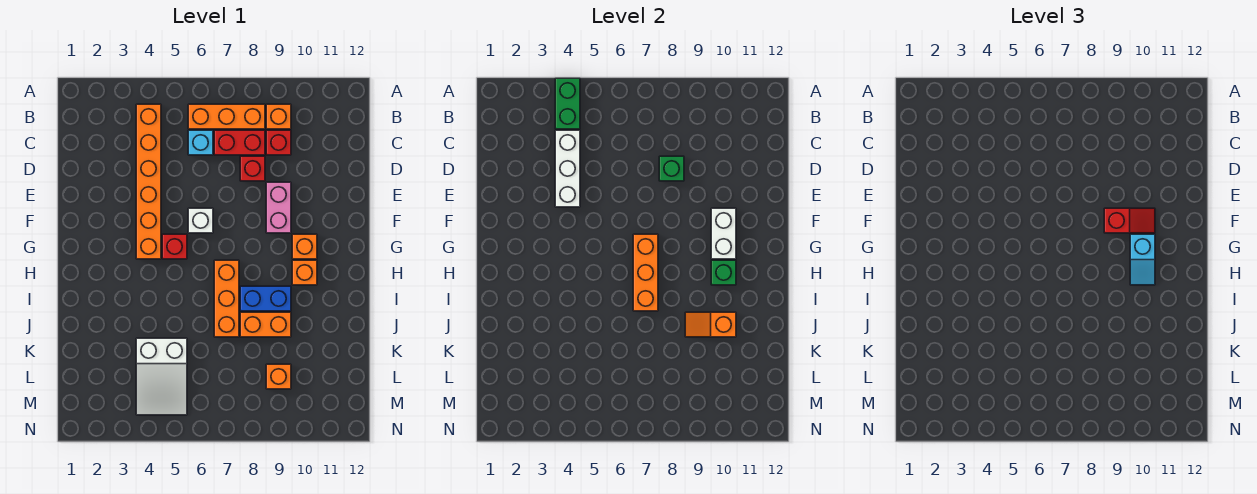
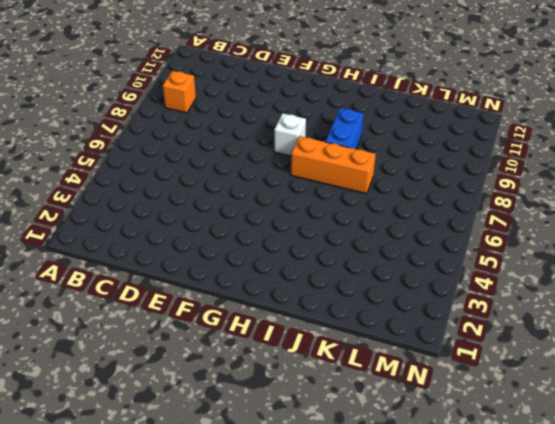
white brick G8 level 1 -> white brick F6 level 1
none -> orange brick B4:G4 level 1
none -> orange brick B6:B8 level 1
none -> cyan brick C6 level 1

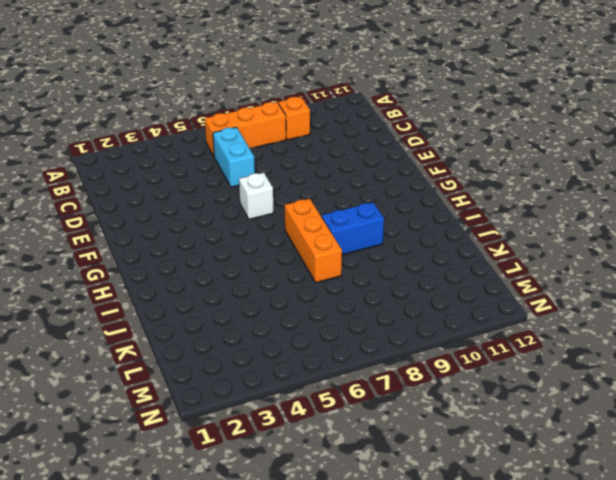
cyan brick C6:D6 level 1 -> cyan brick C6 level 1
none -> orange brick B4:G4 level 1
none -> red brick C7:C8 level 1
none -> red brick C9 level 1

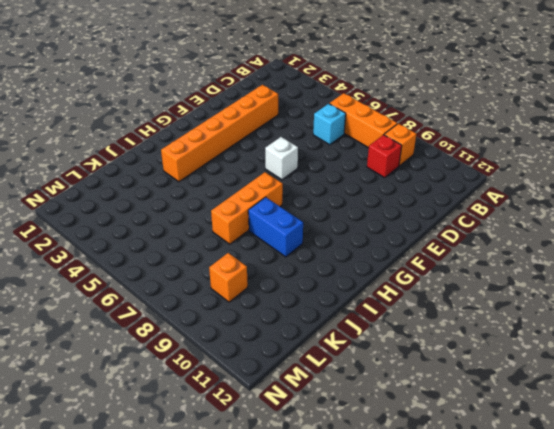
orange brick D3:I3 level 1 -> orange brick B4:G4 level 1
none -> red brick C7:C8 level 1
none -> red brick D8 level 1
none -> pink brick E9:F9 level 1

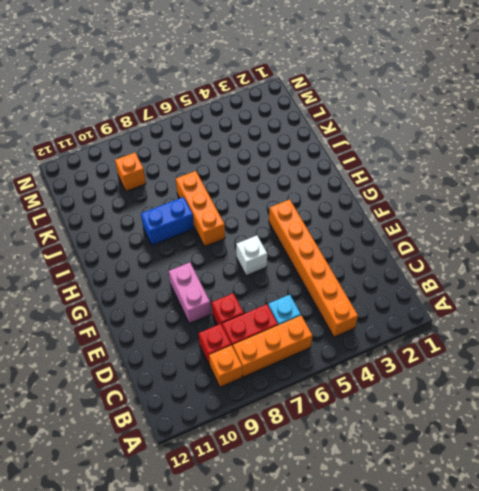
none -> red brick G5 level 1
none -> orange brick G10 level 1
none -> orange brick H10 level 1

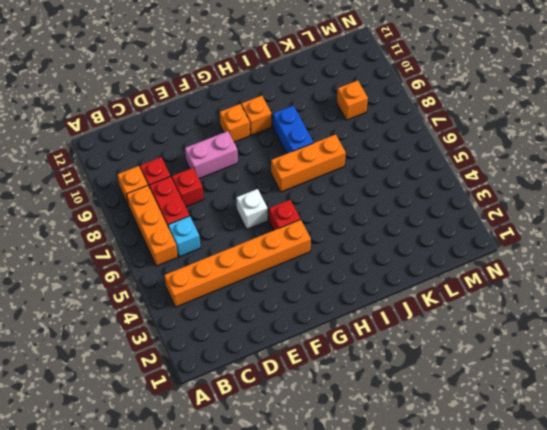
none -> orange brick J8:J9 level 1
none -> white slope K4:M5 level 1 top K
none -> green brick A4:B4 level 2

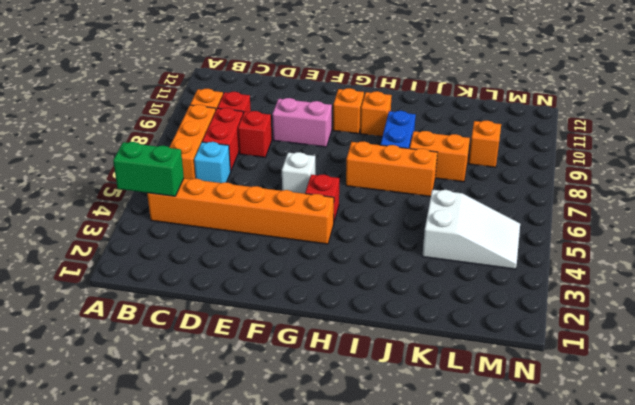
orange brick J8:K8 level 1 -> orange brick J8:J9 level 1
none -> white brick C4:E4 level 2
none -> green brick D8 level 2
none -> white brick F10:G10 level 2

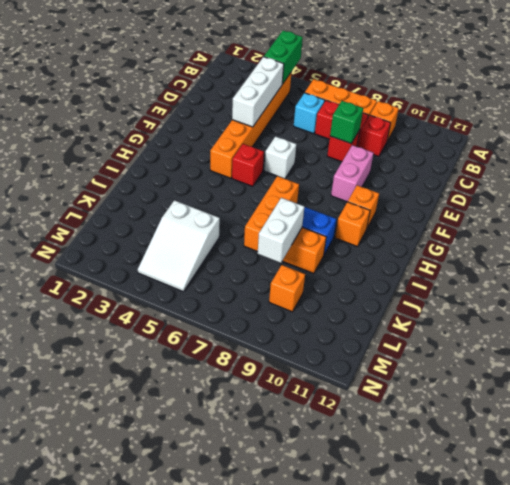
white brick J8:K8 level 2 -> white brick F10:G10 level 2
none -> orange brick G7:I7 level 2
none -> green brick H10 level 2
none -> orange slope J9:J10 level 2 top 10

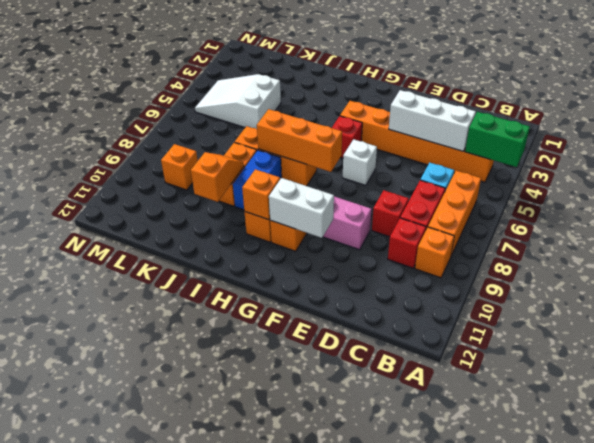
orange brick H10 level 2 -> green brick H10 level 2
none -> green brick D8 level 2
none -> red slope F9:F10 level 3 top 9
none -> cyan slope G10:H10 level 3 top G

